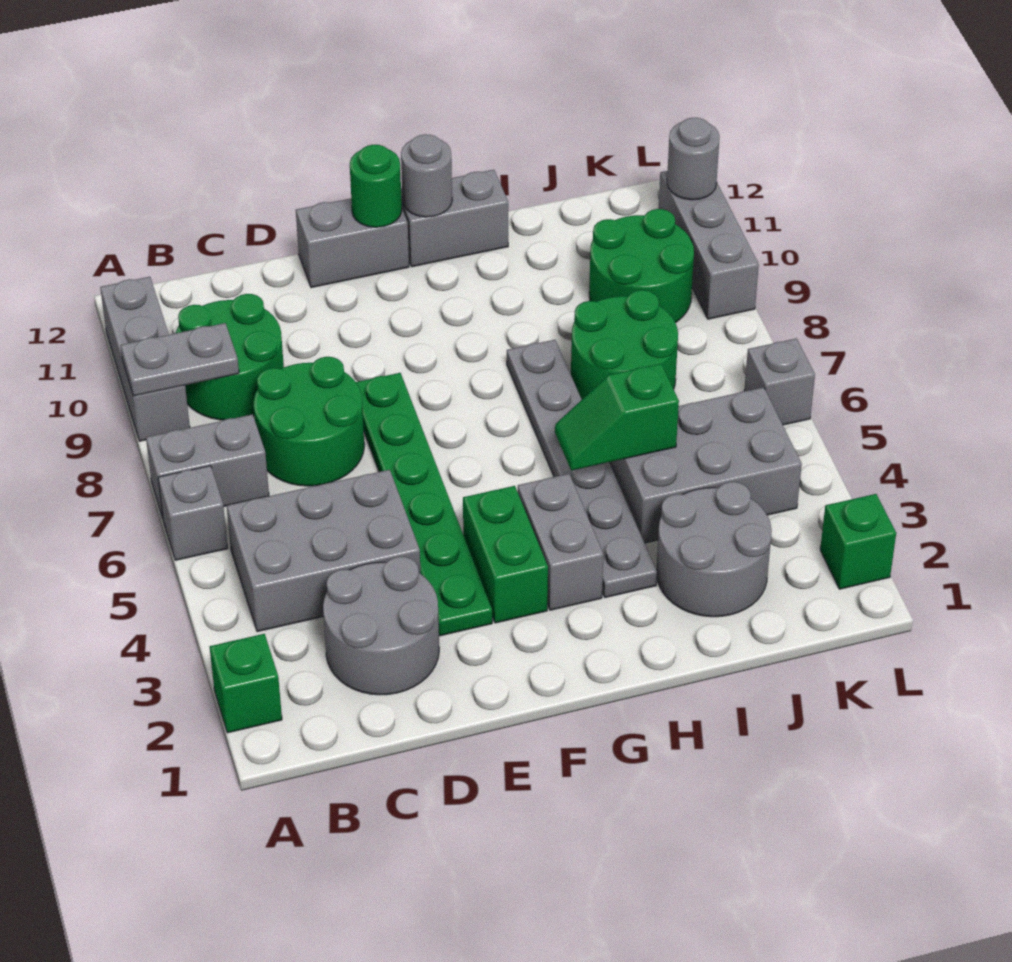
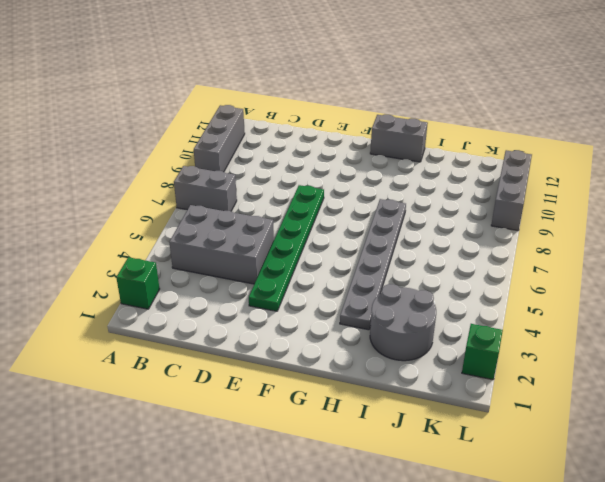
none -> grey brick A6 level 1
none -> green round brick B9:C10 level 1
none -> grey round brick C2:D3 level 1

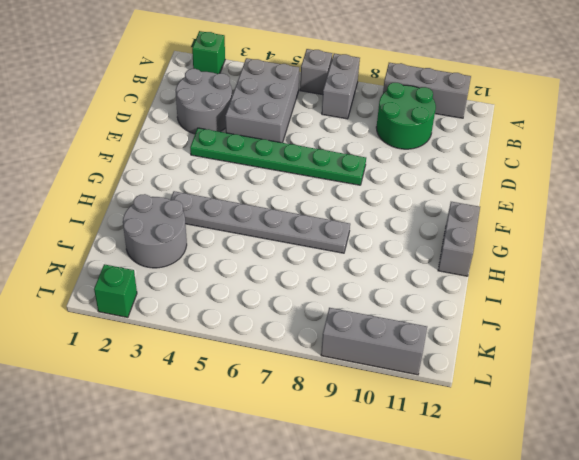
none -> green round brick C7:D8 level 1
none -> grey brick E12:F12 level 1
none -> green brick F3:F4 level 1

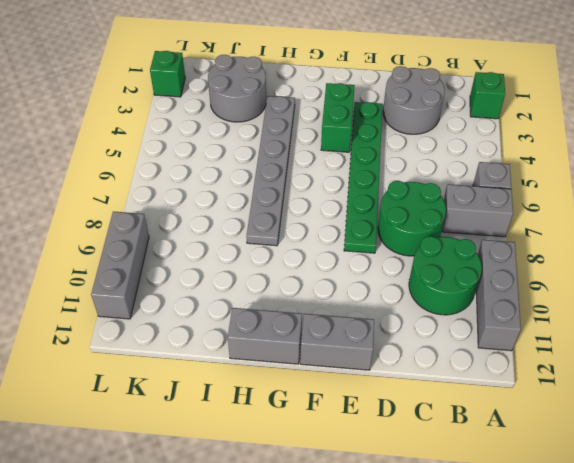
none -> grey brick B4:D5 level 1
none -> grey brick G3:G4 level 1
none -> grey brick I4:K5 level 1

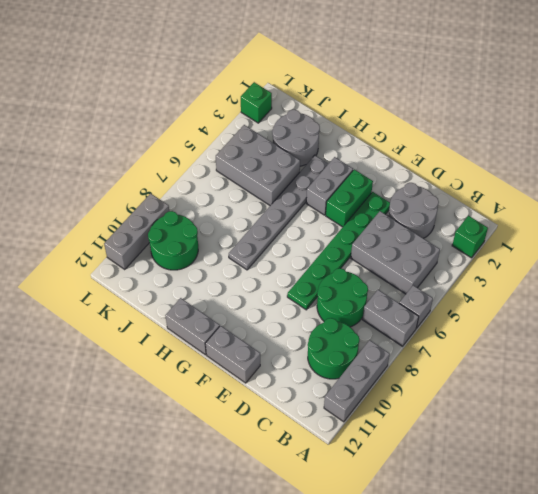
none -> green round brick I7:J8 level 1
none -> grey brick L6 level 1
none -> grey plate A9:B9 level 2

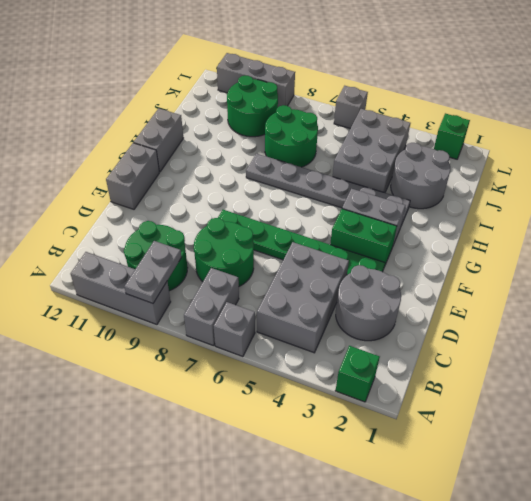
none -> green round brick F12 level 2
none -> grey round brick G12 level 2
none -> green slope H5:I5 level 2 top I

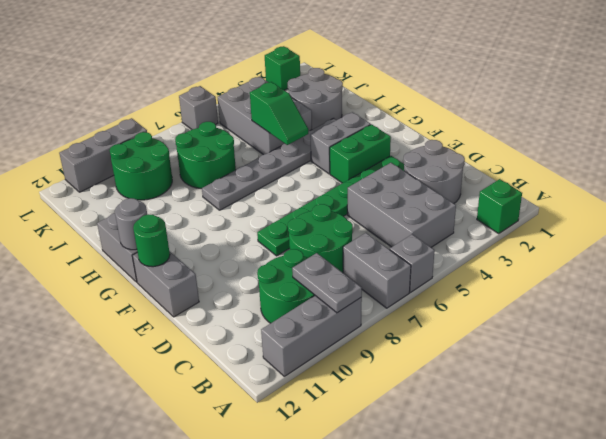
none -> grey round brick L11 level 2

